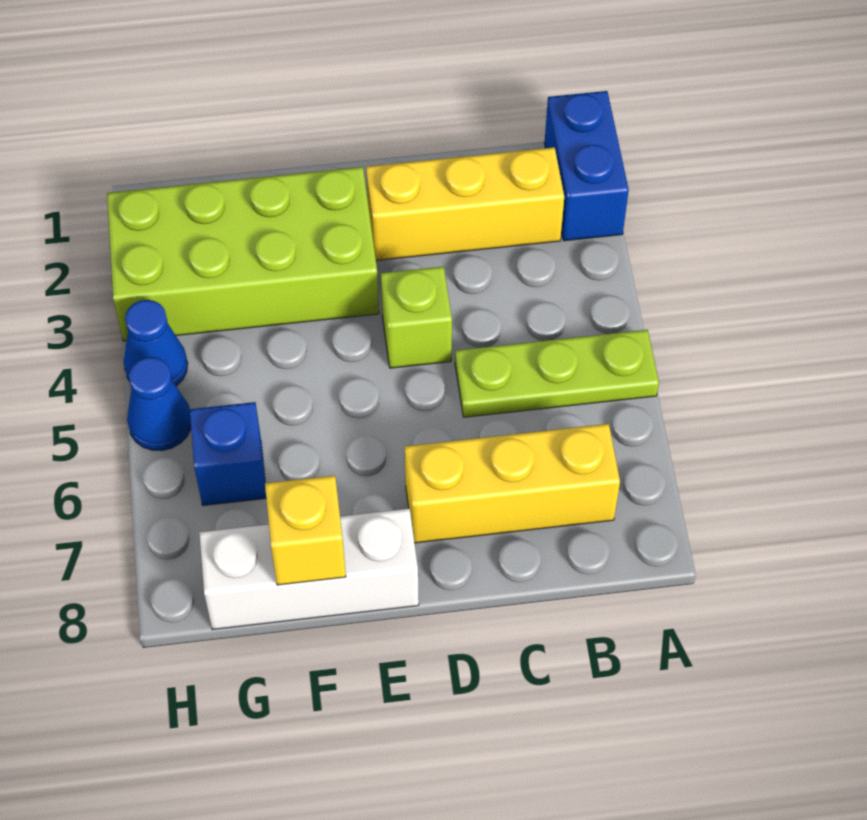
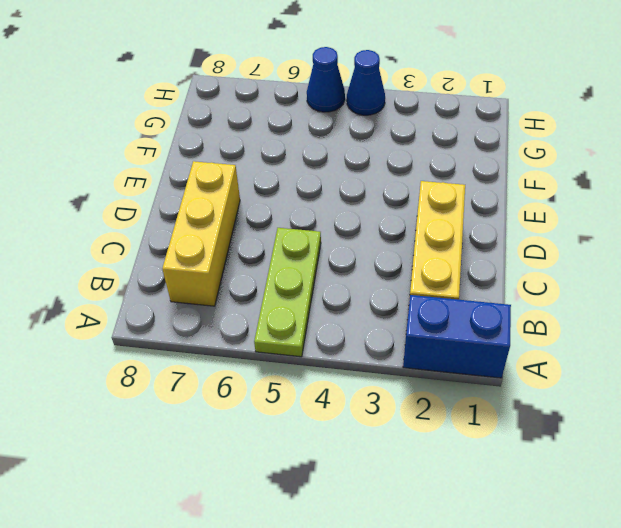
none -> lime brick D4 level 1
none -> lime brick E2:H3 level 1

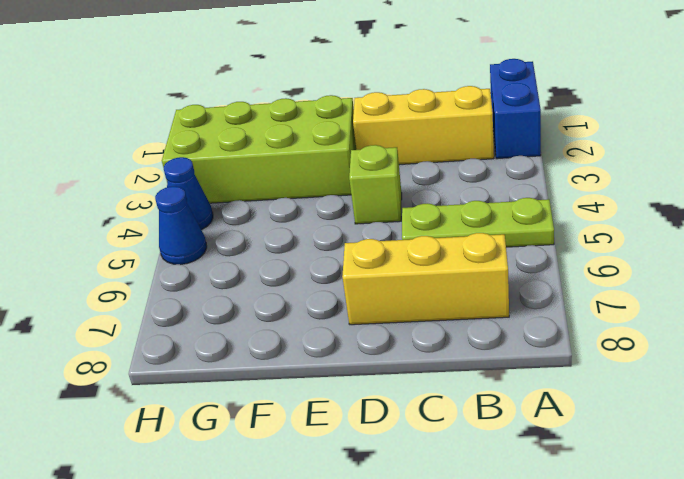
none -> white brick E8:G8 level 1
none -> blue brick G6 level 1

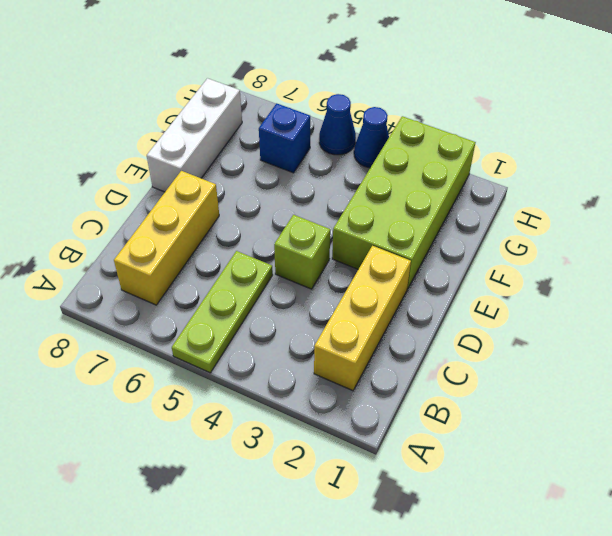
none -> blue brick A1:A2 level 1
none -> yellow brick F8 level 2

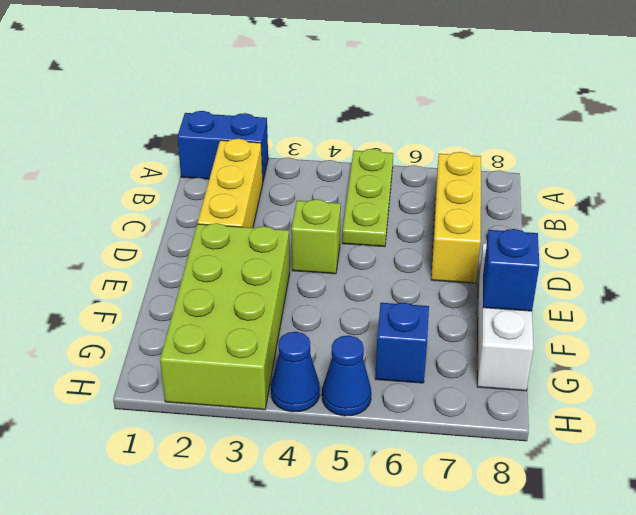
blue brick F8 level 2 -> yellow brick F8 level 2

